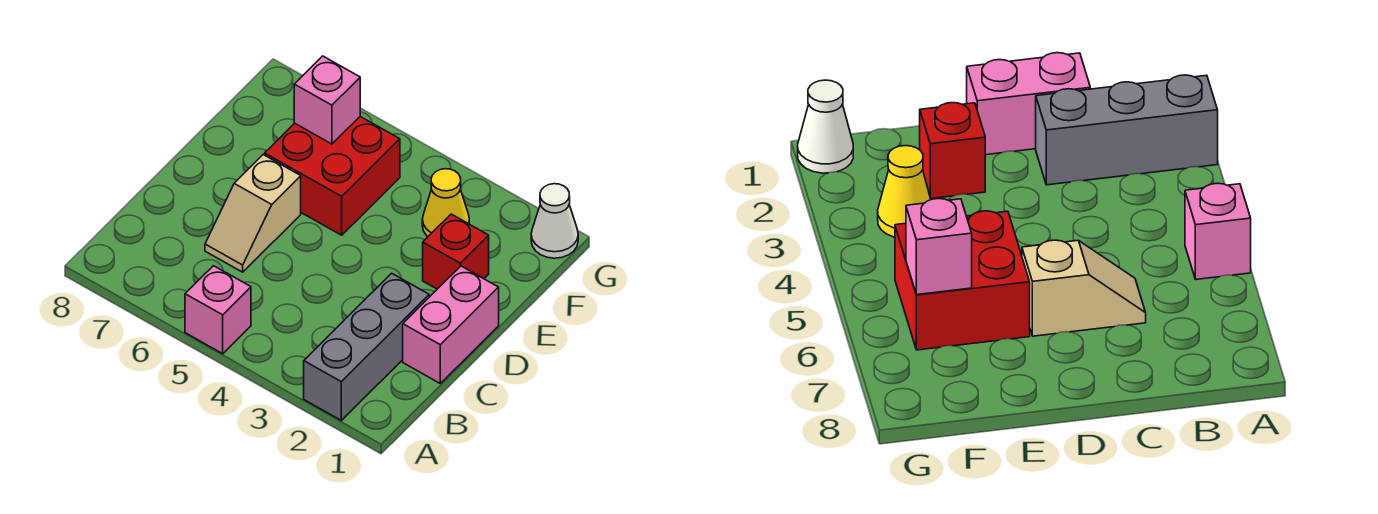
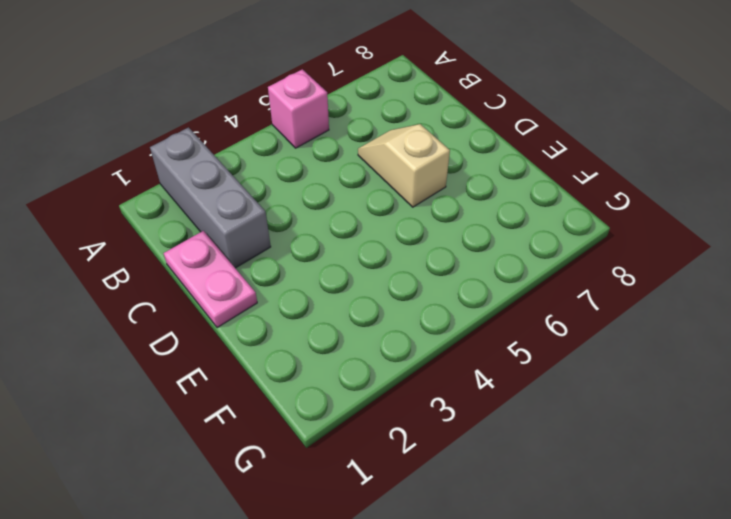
pink plate C1:D1 level 1 -> pink brick C1:D1 level 1
none -> red brick E2 level 1
none -> red brick E5:F6 level 1

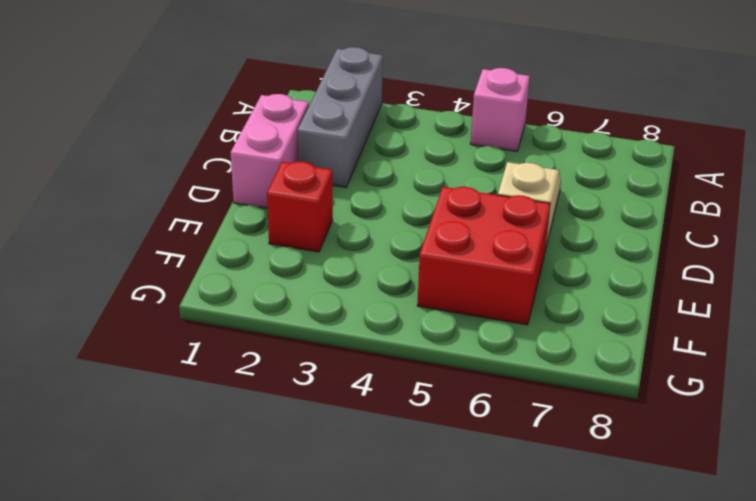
none -> yellow cone F3 level 1
none -> white cone G1 level 1

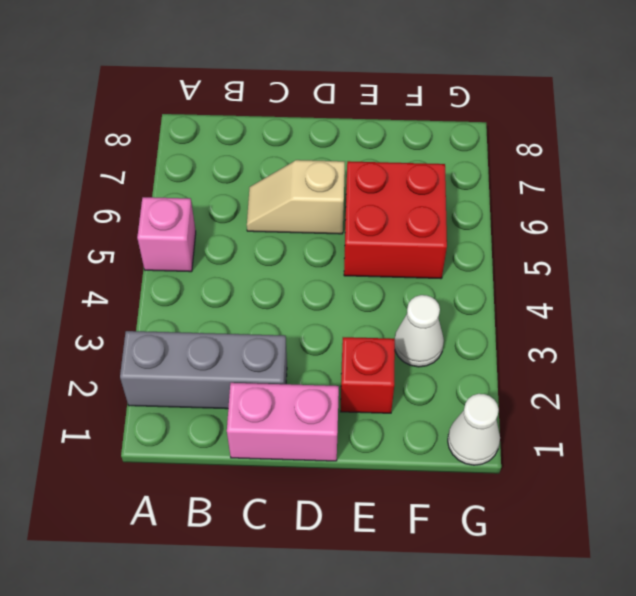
white cone F3 level 1 -> yellow cone F3 level 1
none -> pink brick F6 level 2

